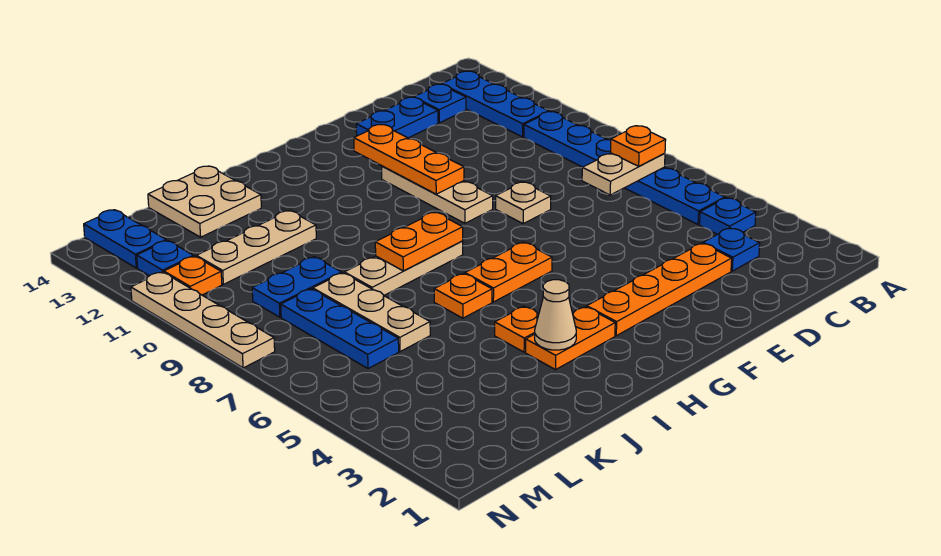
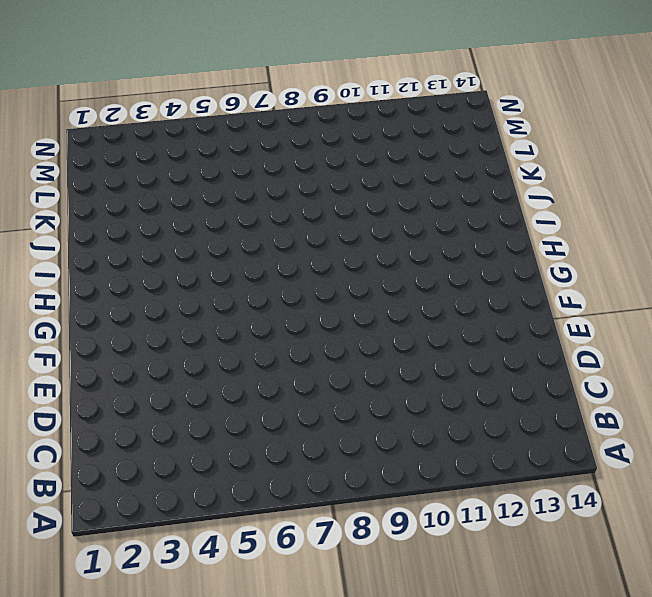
none -> blue plate B4 level 1
none -> blue plate B5:B10 level 1
none -> blue plate B11:B13 level 1

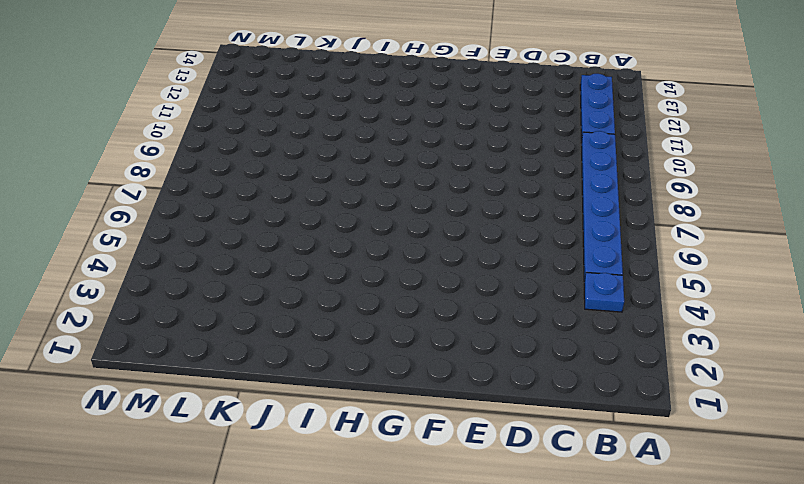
none -> blue plate C3 level 1
none -> blue plate C13 level 1
none -> orange plate D3:G3 level 1

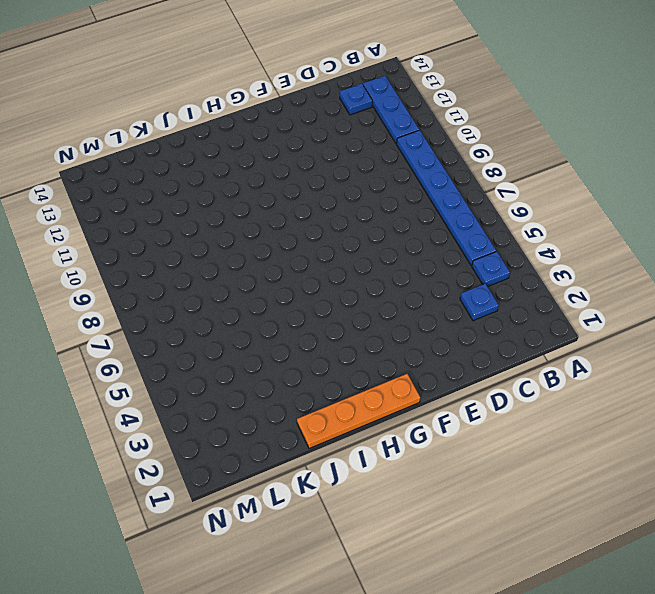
orange plate G1:J1 level 1 -> orange plate D3:G3 level 1
none -> blue plate D13:E13 level 1
none -> tan plate E8 level 1
none -> tan plate F9:F11 level 1

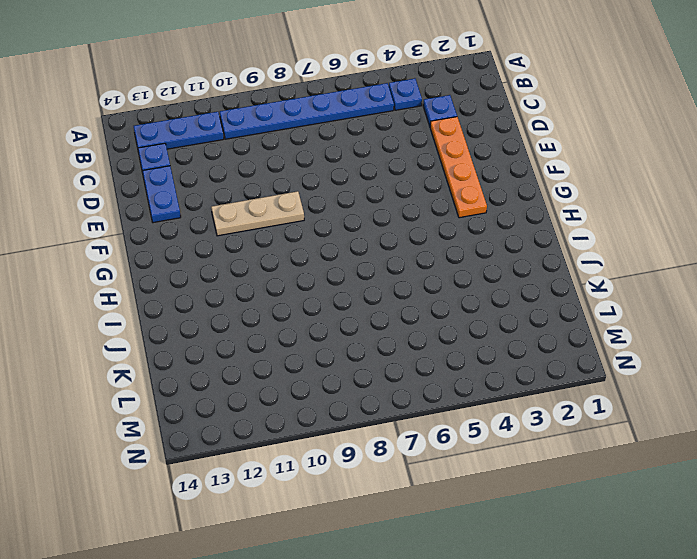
none -> tan plate E8 level 1
none -> orange plate G6:H6 level 1
none -> orange plate H3:I3 level 1

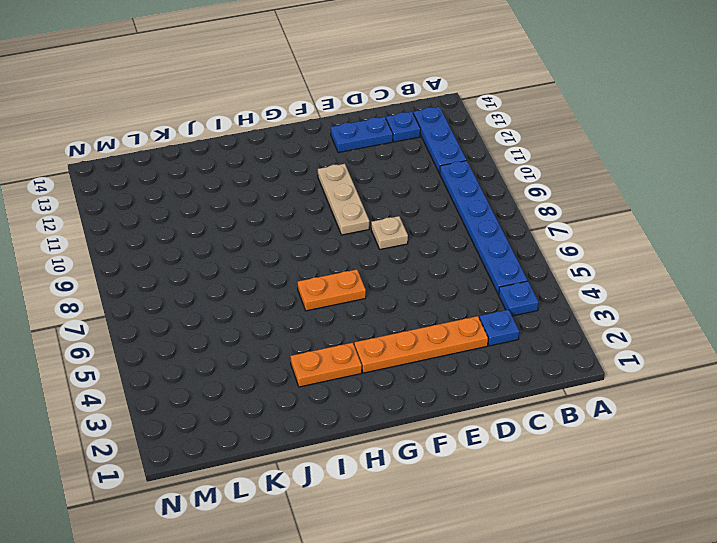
none -> tan plate H8:J8 level 1
none -> orange plate I4 level 1
none -> orange plate I6 level 1

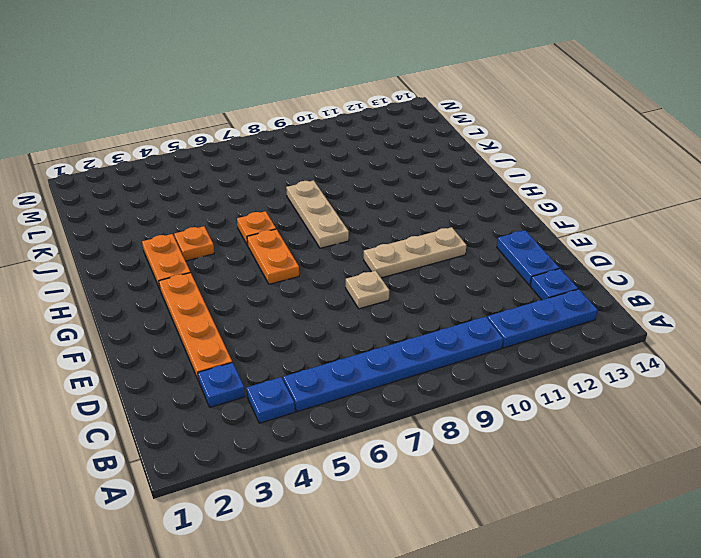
none -> tan plate J11:L11 level 1
none -> tan plate J13:K14 level 1
none -> tan plate K6:K8 level 1

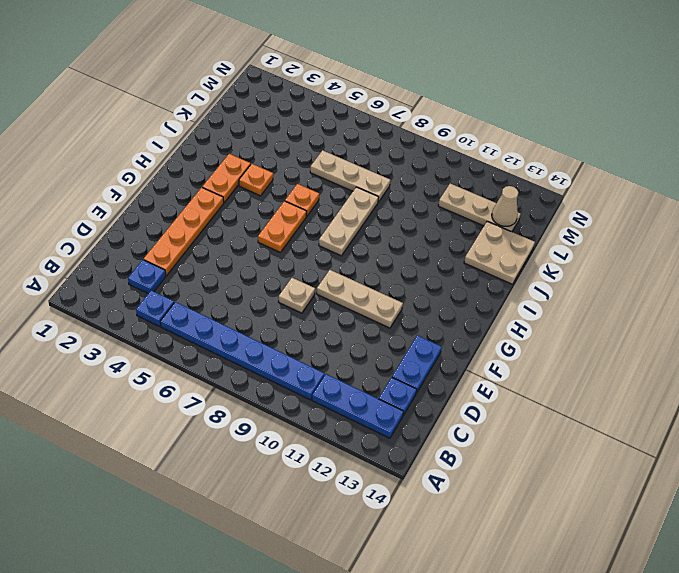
tan plate L11:L13 level 1 -> tan plate J11:L11 level 1
tan cone L13 level 2 -> tan cone I3 level 2
none -> blue plate K9:L9 level 1
none -> blue plate L6:L8 level 1
none -> orange plate M11 level 1

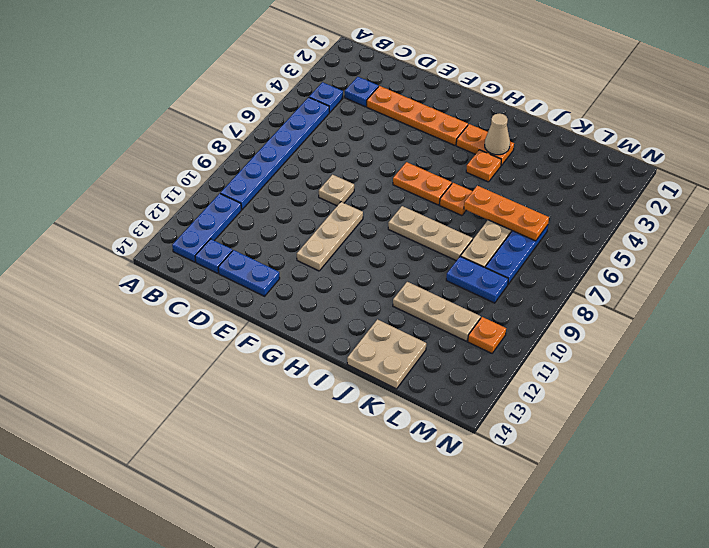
orange plate J6:L6 level 2 -> orange plate F10:F12 level 2
none -> blue plate M12 level 1
none -> blue plate M13:M14 level 1
none -> tan plate N8:N11 level 1

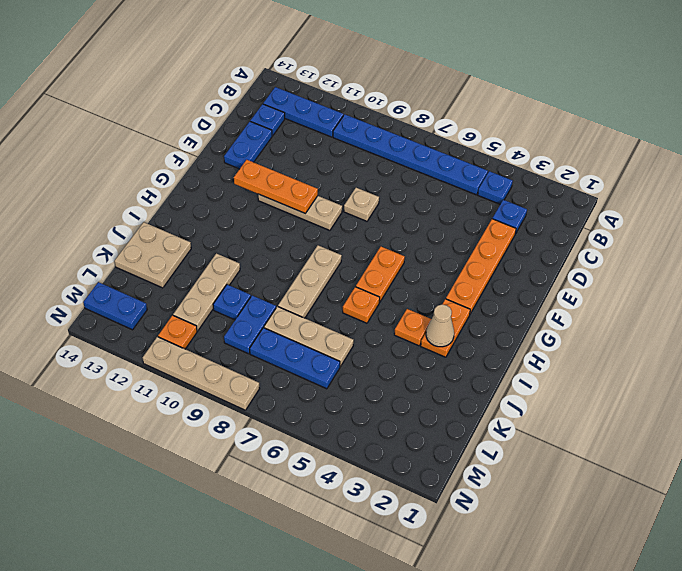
blue plate K10 level 1 -> blue plate M12 level 1
none -> tan plate B7:C7 level 2
none -> orange plate H8:I8 level 2
none -> orange plate B7 level 3

